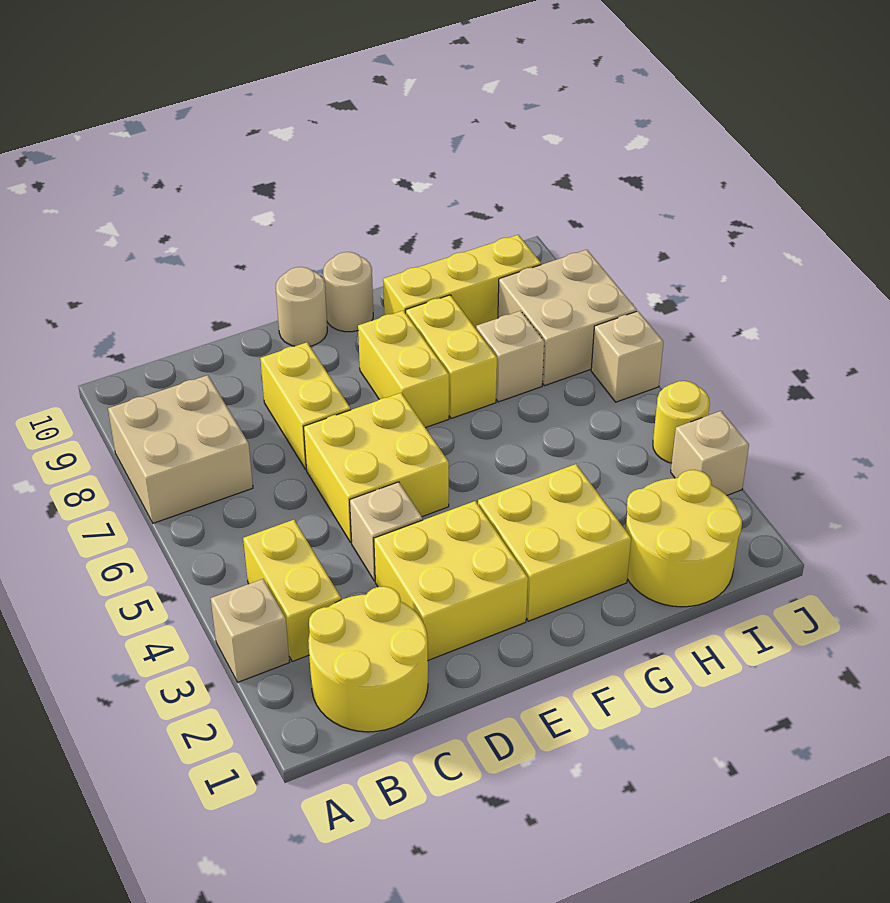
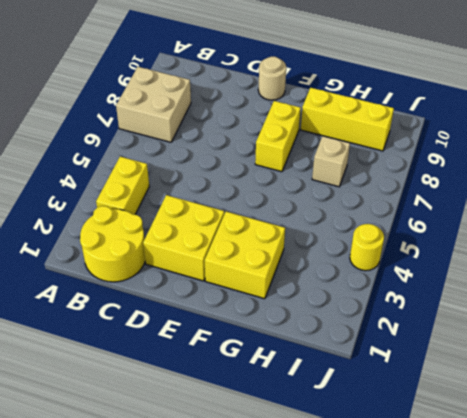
none -> tan brick A3 level 1
none -> tan brick D4 level 1
none -> yellow brick D5:E6 level 1

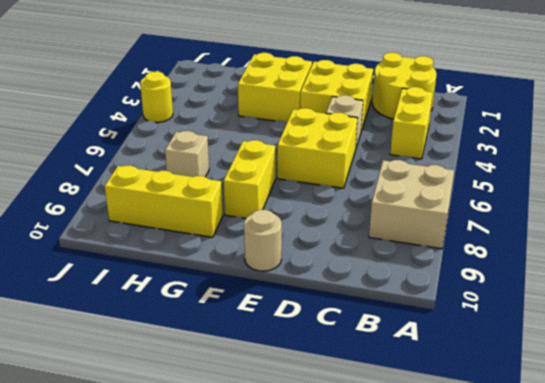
none -> tan brick A3 level 1
none -> yellow brick D7:D8 level 1
none -> tan round brick F10 level 1

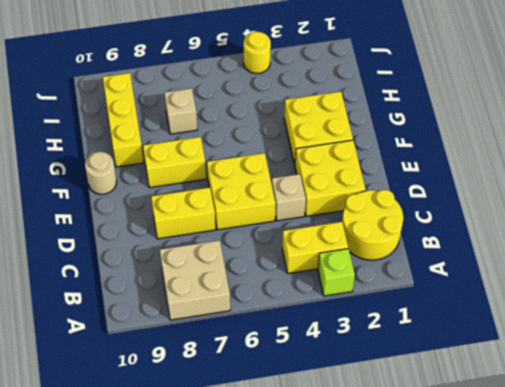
lime brick A3 level 1 -> tan brick A3 level 1
none -> tan round brick E10 level 1
none -> yellow brick G7:G8 level 1
none -> yellow round brick H1:I2 level 1

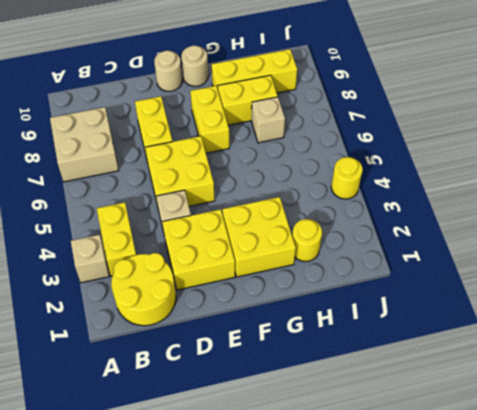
yellow brick G8:H8 level 1 -> yellow brick G7:G8 level 1
yellow round brick H2 level 1 -> yellow round brick H1:I2 level 1
none -> tan brick I7:J8 level 1
none -> tan brick J3 level 1
none -> tan brick J6 level 1

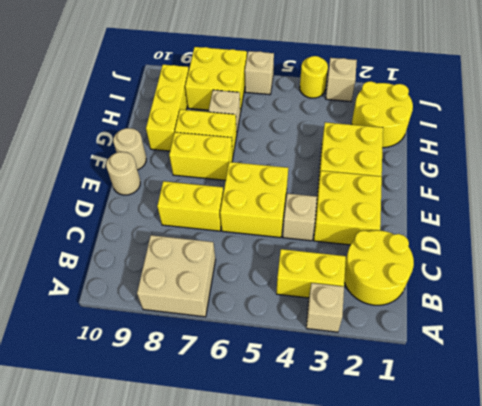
yellow brick I7:J8 level 1 -> tan brick I7:J8 level 1

